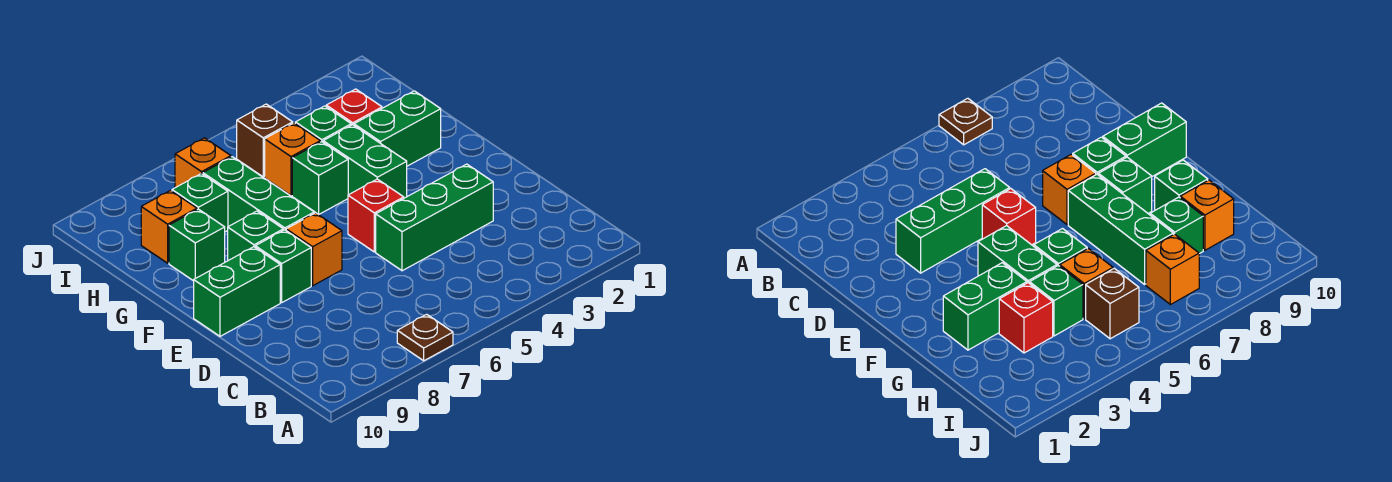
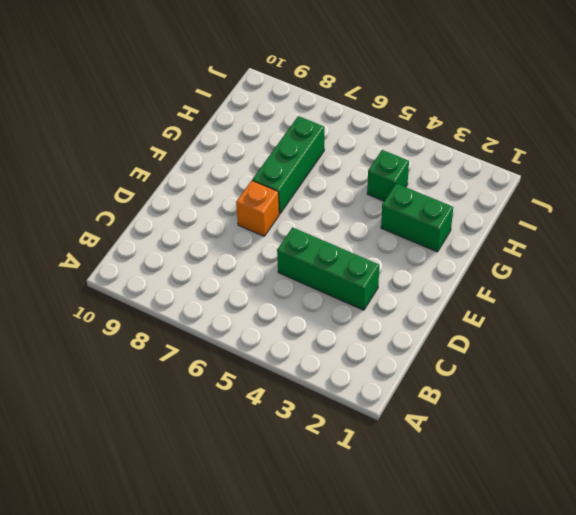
none -> brown plate A7 level 1
none -> red brick E5 level 1
none -> green brick E8 level 1

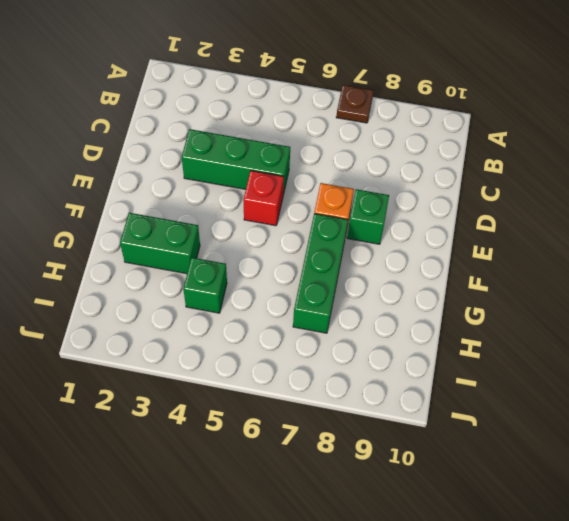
none -> green brick E9:E10 level 1
none -> green brick F4:G4 level 1
none -> green brick F8 level 1

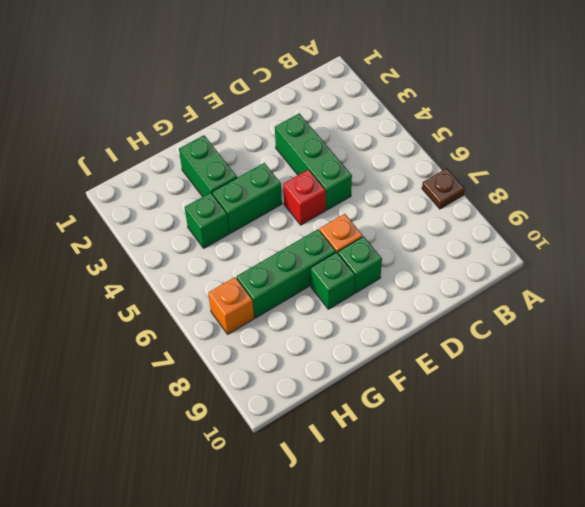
none -> green brick E9:E10 level 1
none -> green brick G5 level 1
none -> green brick G9 level 1

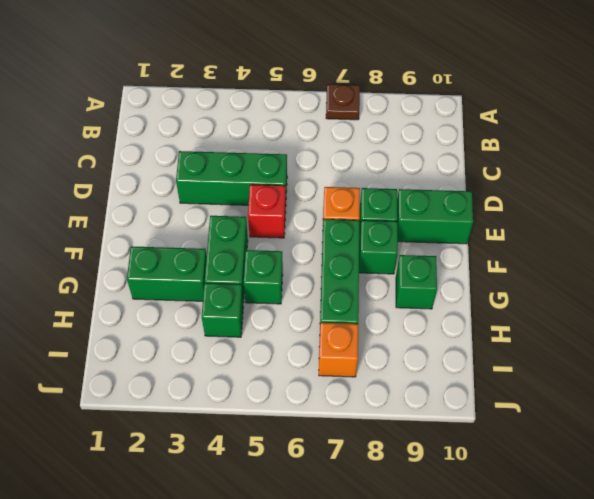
none -> red brick H3 level 1
none -> orange brick H5 level 1
none -> green brick H8 level 1

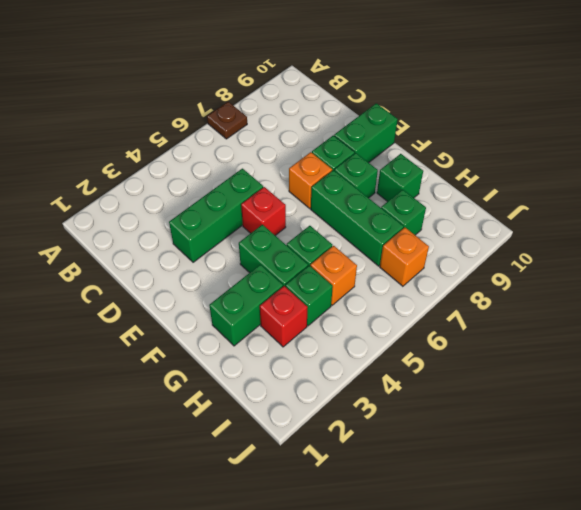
none -> orange brick H9 level 1
none -> brown brick I5 level 1

